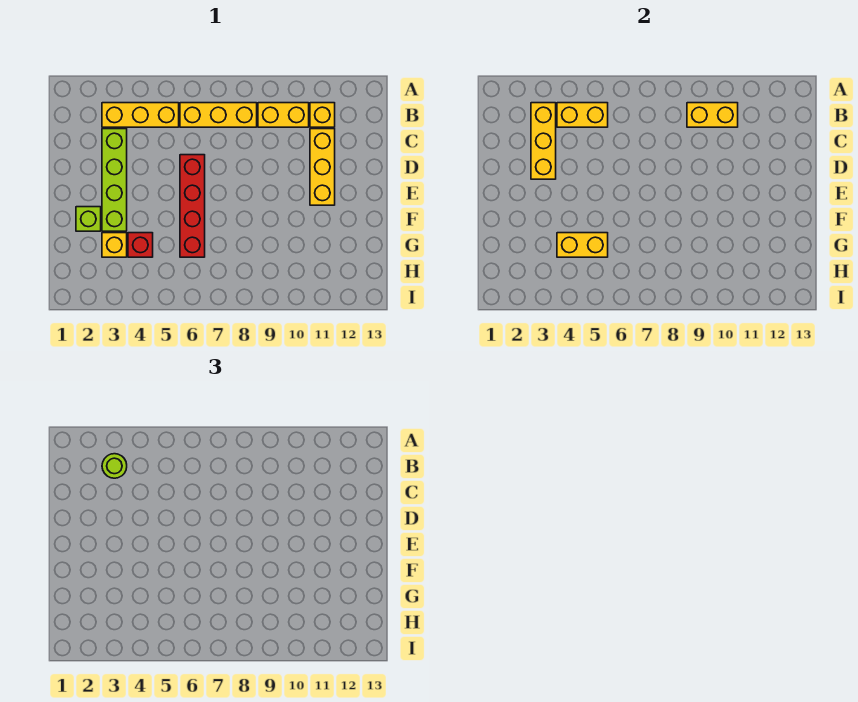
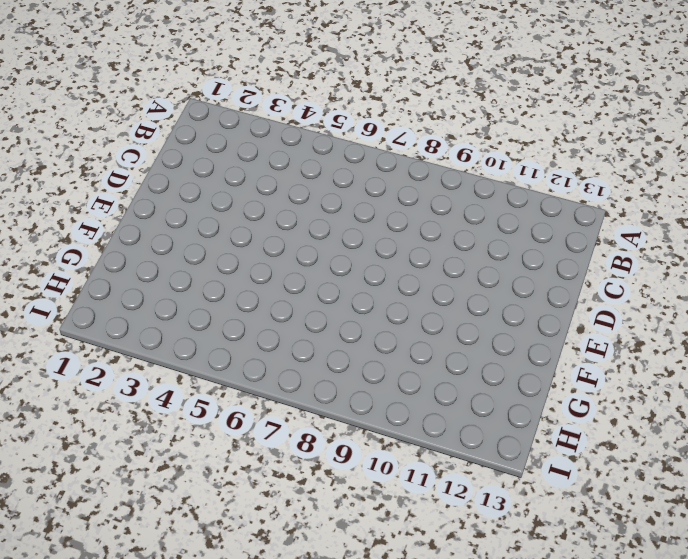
none -> yellow brick B3:B5 level 1
none -> yellow brick B6:B8 level 1
none -> yellow brick B9:B10 level 1

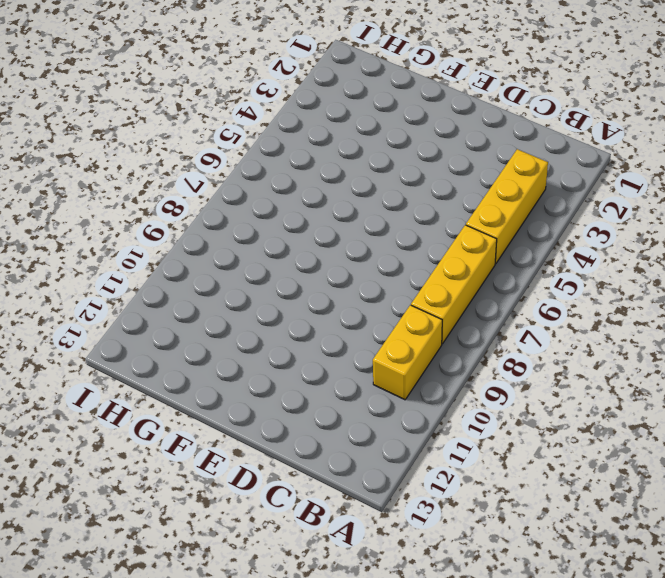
none -> yellow brick B11 level 1
none -> lime brick C3:F3 level 1
none -> yellow brick C11:E11 level 1

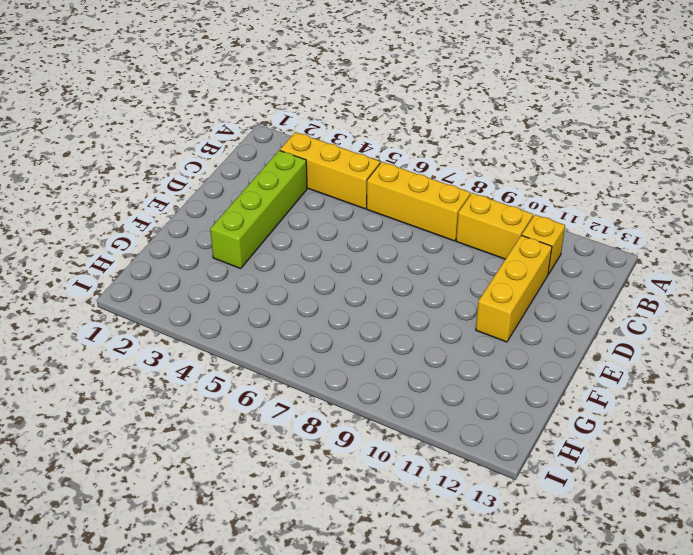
none -> red brick D6:G6 level 1
none -> lime brick F2 level 1
none -> yellow brick G3 level 1

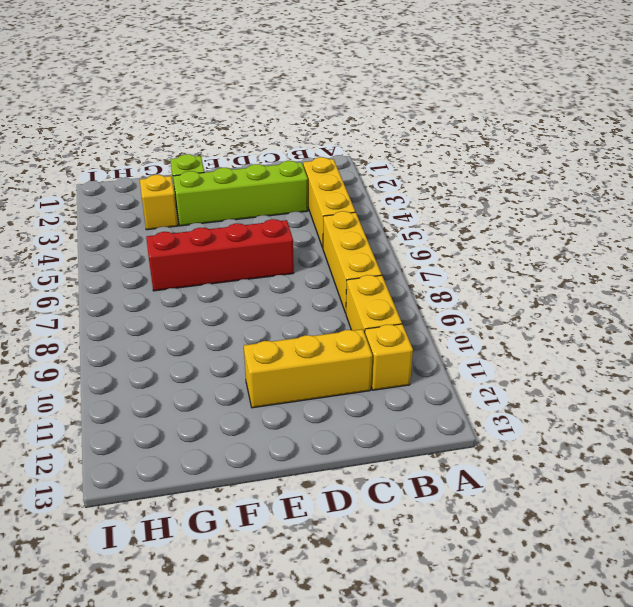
none -> red brick G4 level 1
none -> yellow brick B3:D3 level 2
none -> yellow brick B4:B5 level 2

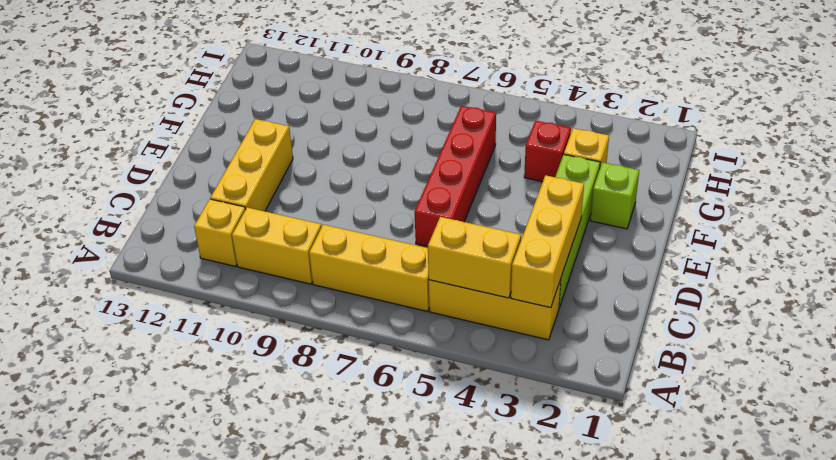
none -> yellow brick B9:B10 level 2
none -> yellow brick G4:G5 level 2
none -> lime round brick B3 level 3

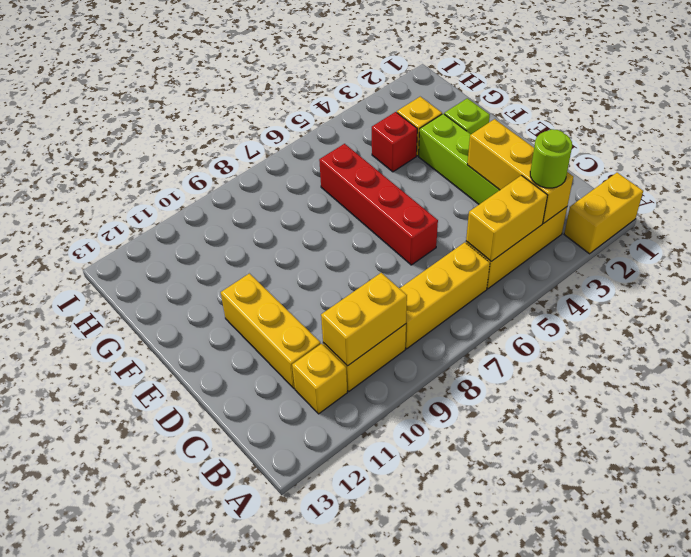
yellow brick A1:A2 level 1 -> yellow brick G4:G5 level 2

